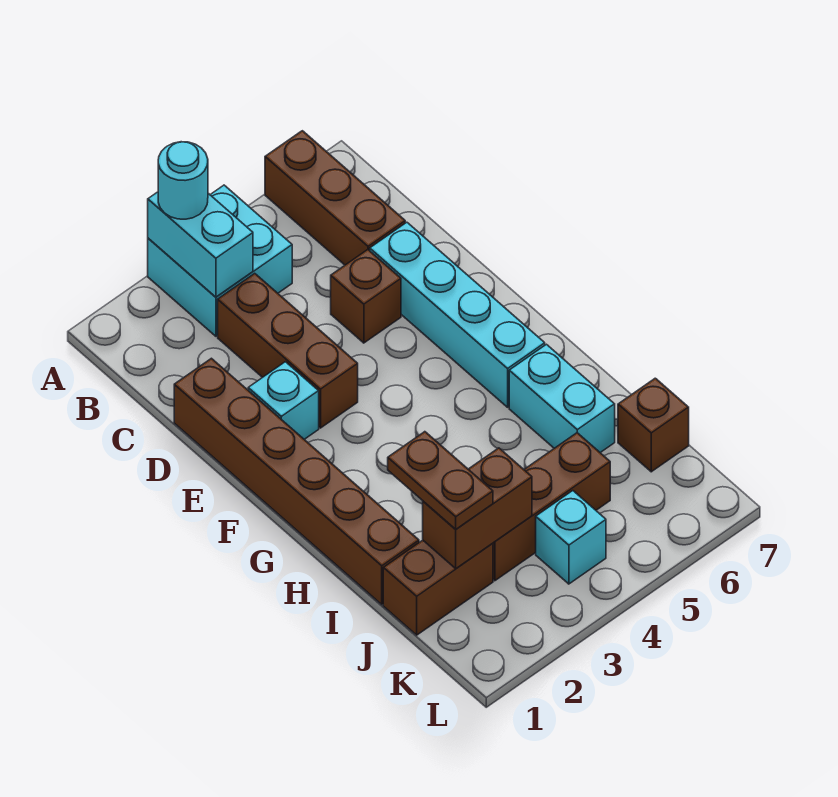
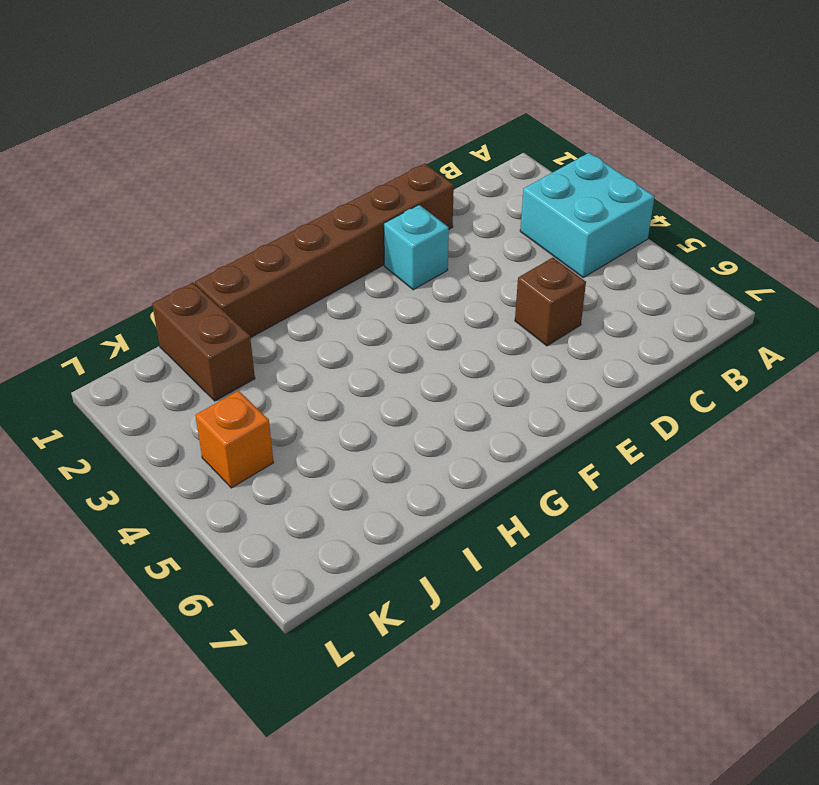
orange brick K4 level 1 -> cyan brick K4 level 1
none -> brown brick A6:C6 level 1
none -> brown brick C3:E3 level 1
none -> cyan brick D6:G6 level 1

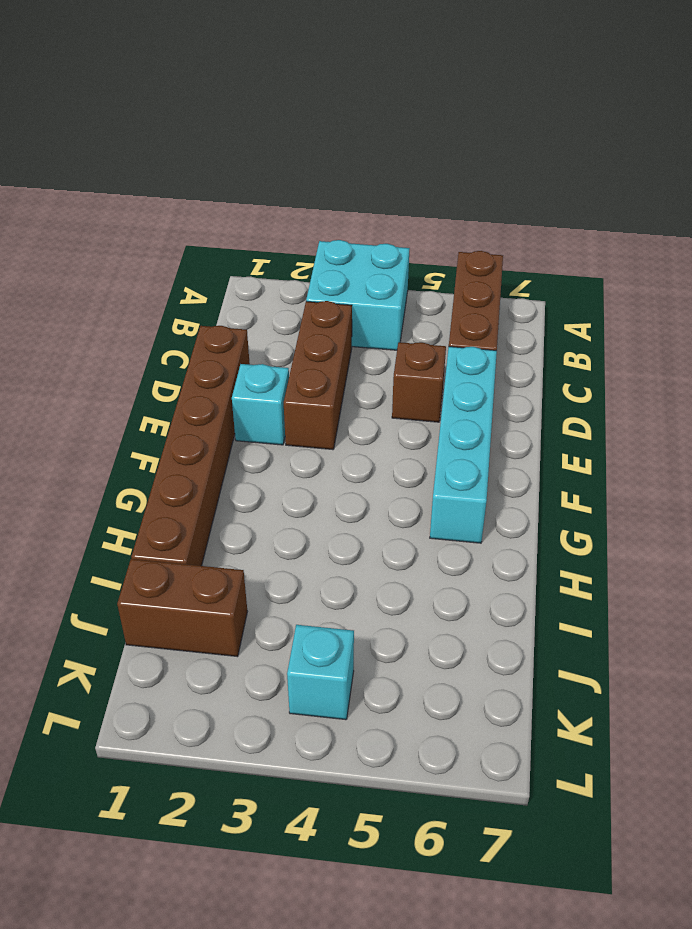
none -> cyan brick H6:I6 level 1
none -> brown brick J3:J5 level 1
none -> brown brick J7 level 1

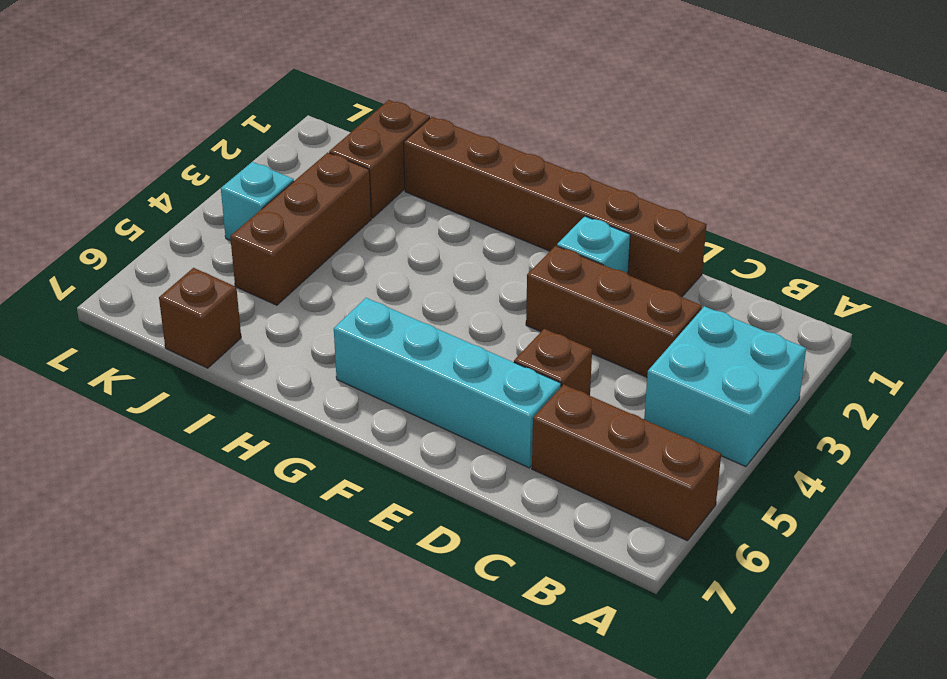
none -> cyan brick H6:I6 level 1
none -> cyan brick A3:B3 level 2
none -> brown brick J2:J3 level 2

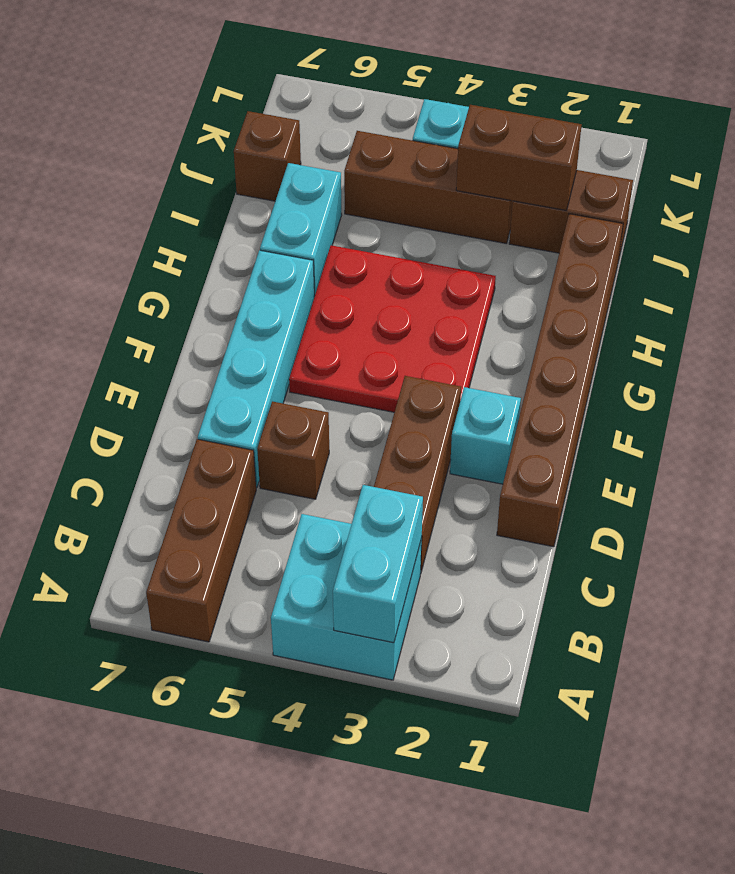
red plate F3:H5 level 1 -> none
none -> cyan round brick A3 level 3
none -> brown plate I2:J2 level 3

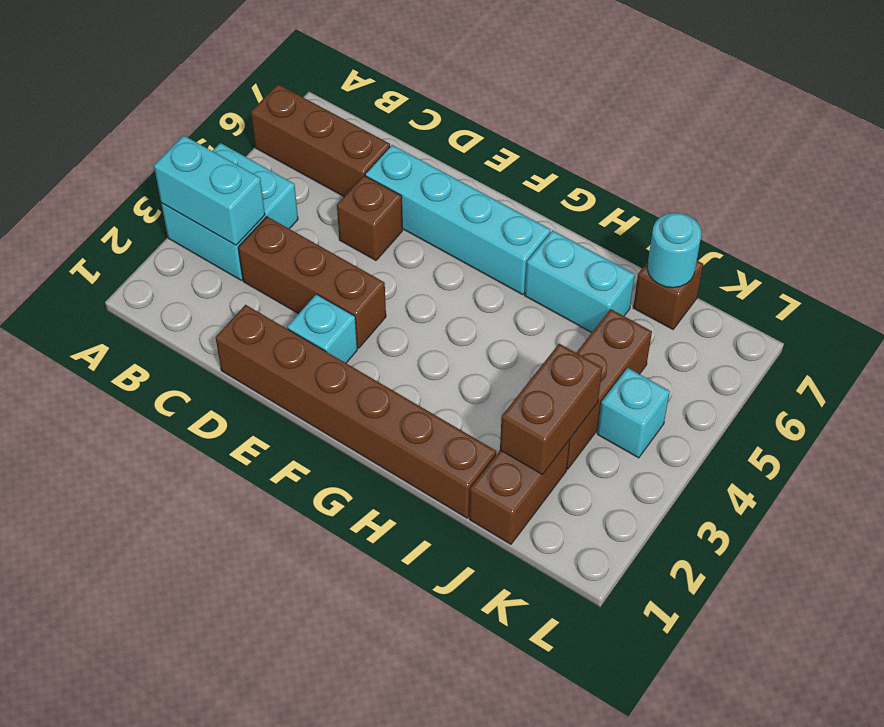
cyan round brick J7 level 2 -> cyan round brick A3 level 3
none -> brown plate I2:J2 level 3

